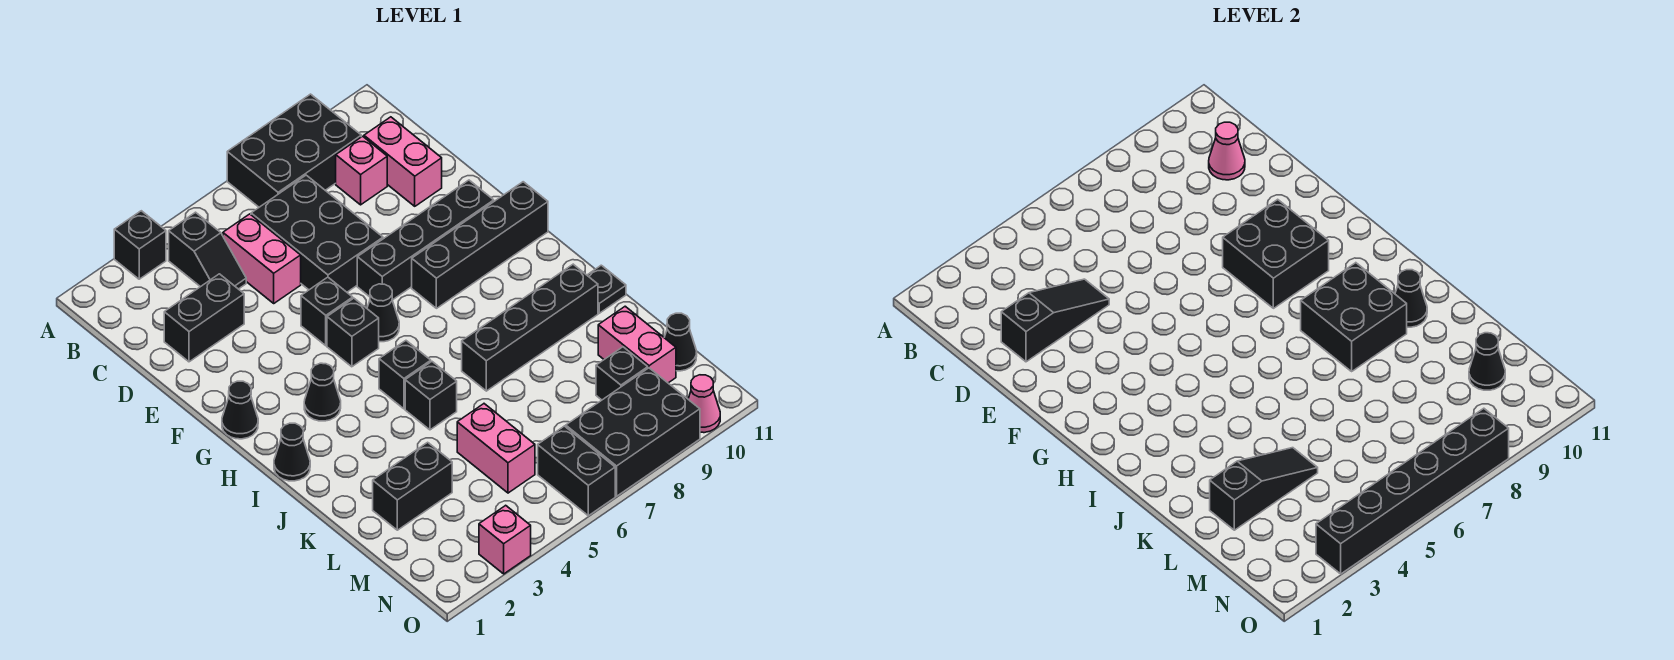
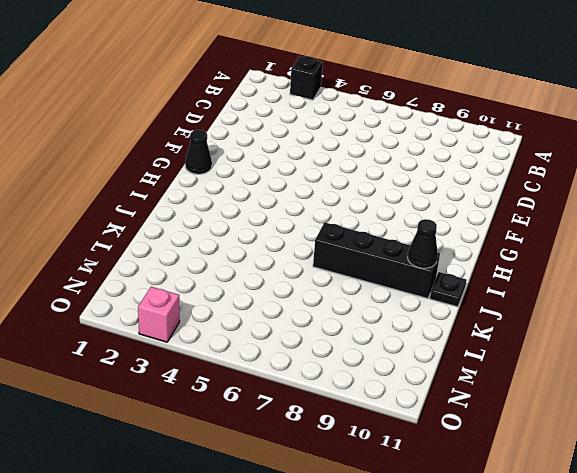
none -> black brick A7:B9 level 1
none -> black slope B4:C4 level 1 top B
none -> pink brick C5:D5 level 1
none -> black brick C6:E7 level 1

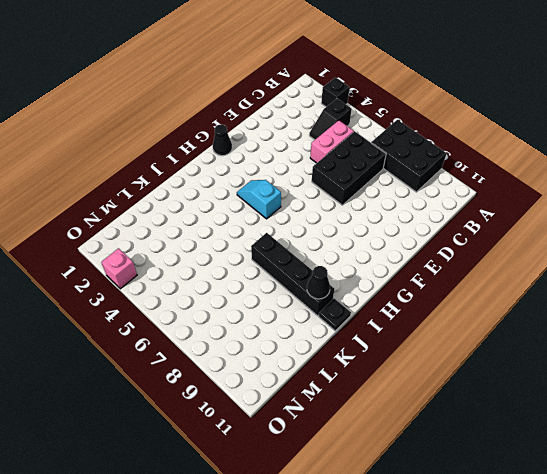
cyan slope H4:H5 level 1 top 5 -> none
none -> pink brick C9 level 1
none -> pink brick C10:D10 level 1
none -> black brick D2:D3 level 1
none -> black brick F5 level 1

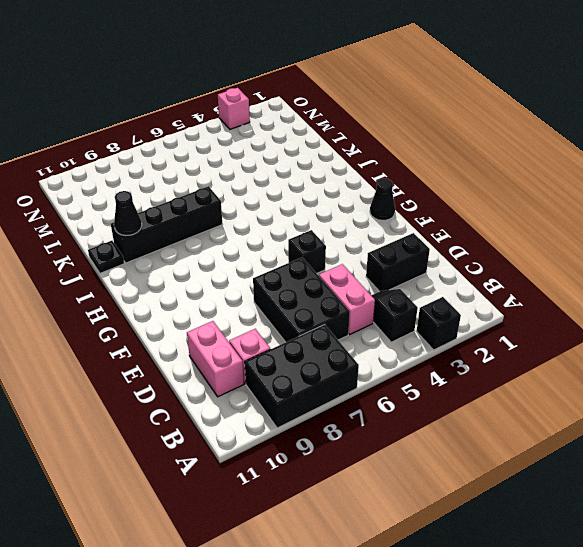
none -> black brick F7:F10 level 1
none -> black brick G5 level 1
none -> black cone G6 level 1
none -> black brick G8:G11 level 1

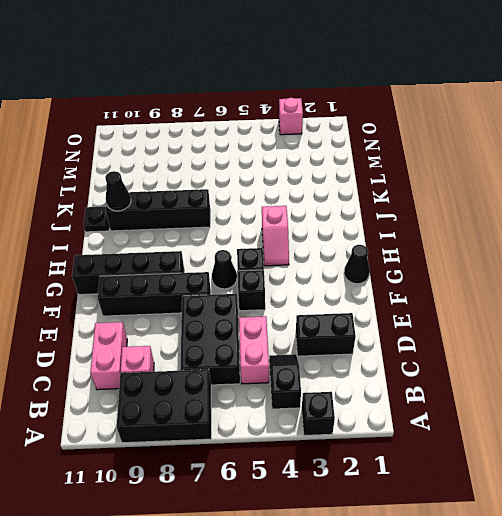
pink slope H4:I4 level 1 top I -> none
none -> black cone H3 level 1
none -> black cone I1 level 1
none -> black brick I5 level 1
none -> black brick J5 level 1

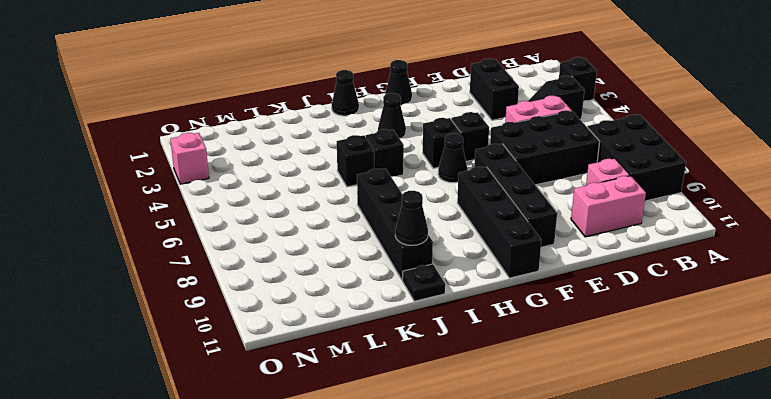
none -> black brick L2:L3 level 1
none -> pink brick L5:M5 level 1
none -> pink brick L10:M10 level 1
none -> black brick M9 level 1

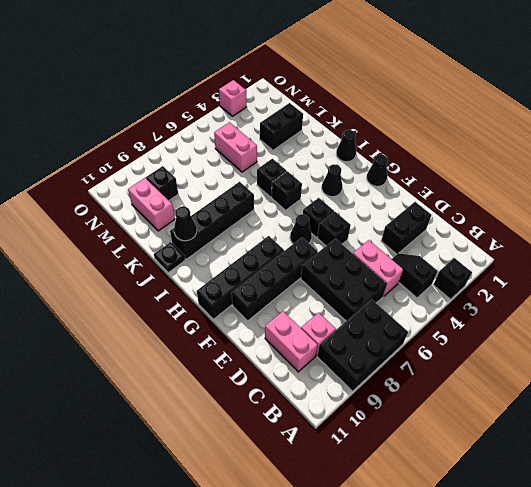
none -> black cone M11 level 1
none -> black brick N6:O6 level 1
none -> black brick N7:O9 level 1
none -> pink cone O10 level 1

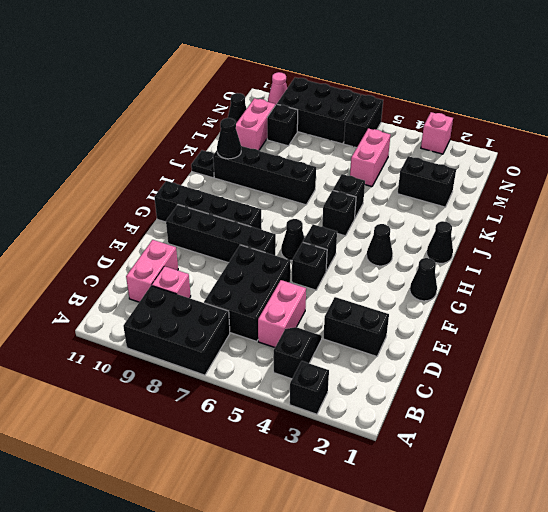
none -> pink cone C10 level 2
none -> black slope D2:D4 level 2 top 2
none -> black brick F8:G9 level 2
none -> black brick I8:J9 level 2

